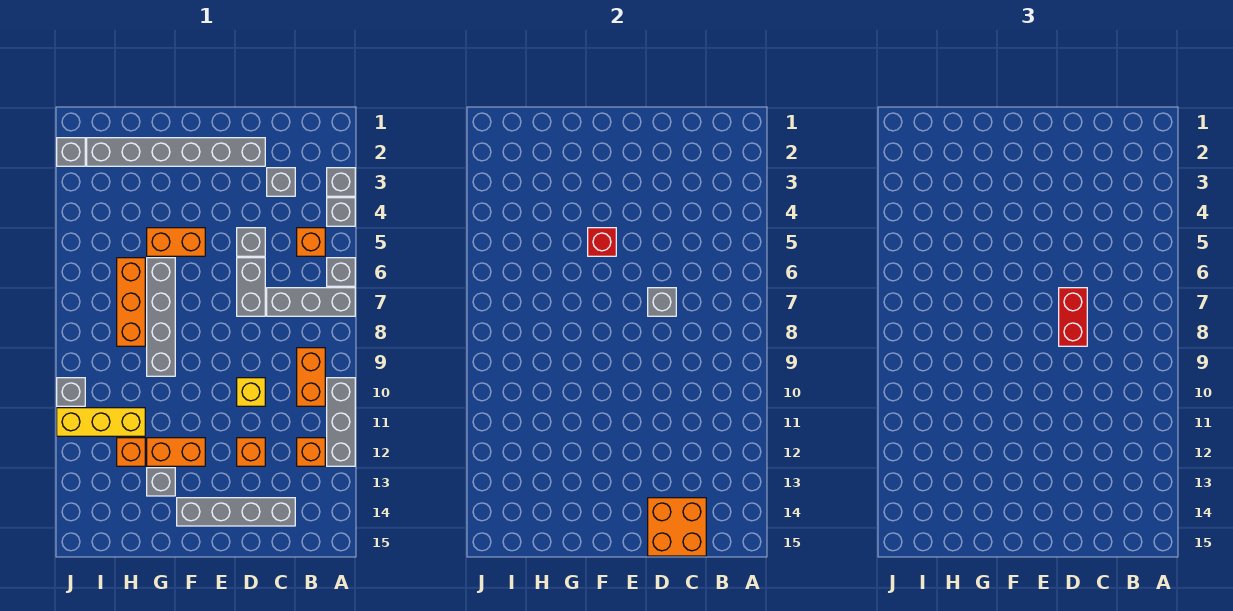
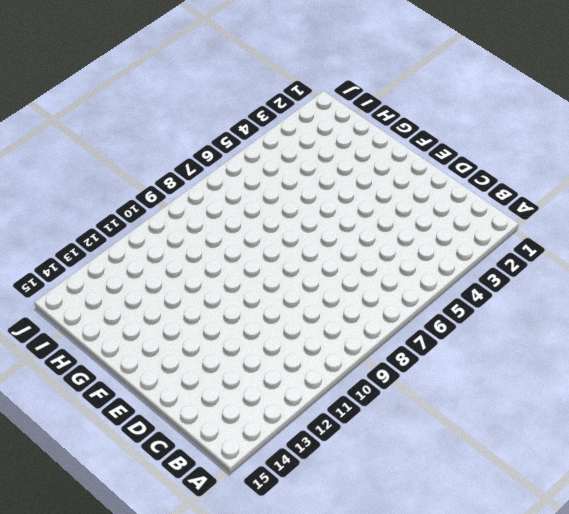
none -> grey brick A3 level 1
none -> grey brick A4 level 1
none -> grey brick A6 level 1

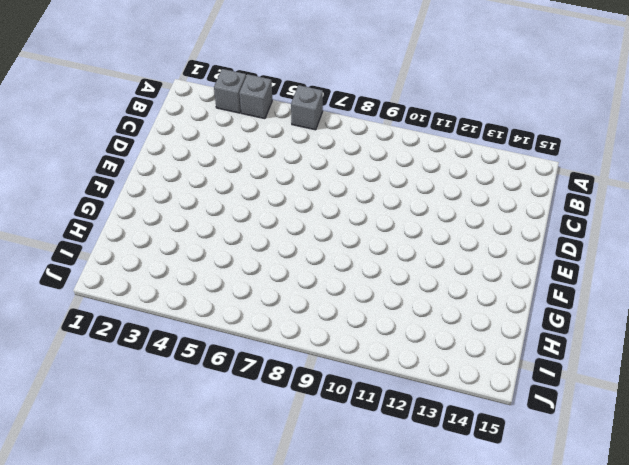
none -> grey brick A7:C7 level 1
none -> grey brick A10:A12 level 1
none -> orange brick B5 level 1

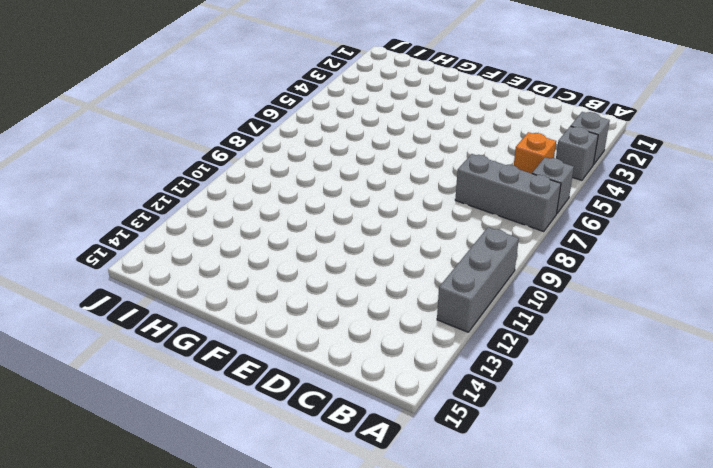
none -> orange brick B9:B10 level 1
none -> orange brick B12 level 1
none -> grey brick C3 level 1

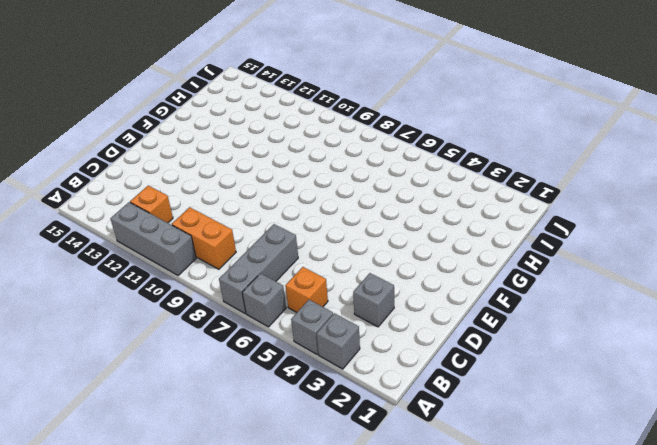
none -> grey brick C14:F14 level 1
none -> grey brick D2:I2 level 1
none -> grey brick D5 level 1

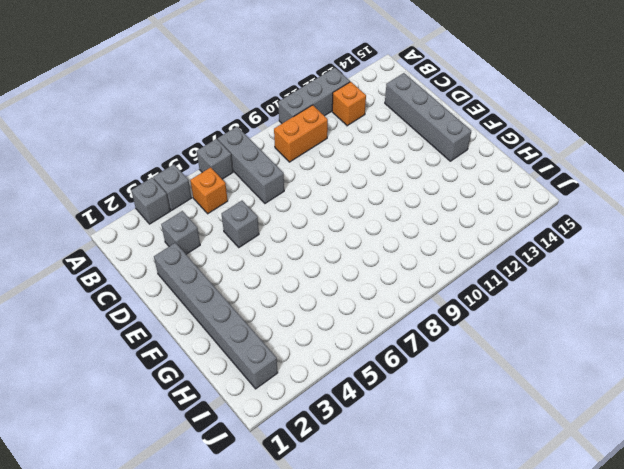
none -> grey brick D6:D7 level 1
none -> yellow brick D10 level 1
none -> orange brick D12 level 1

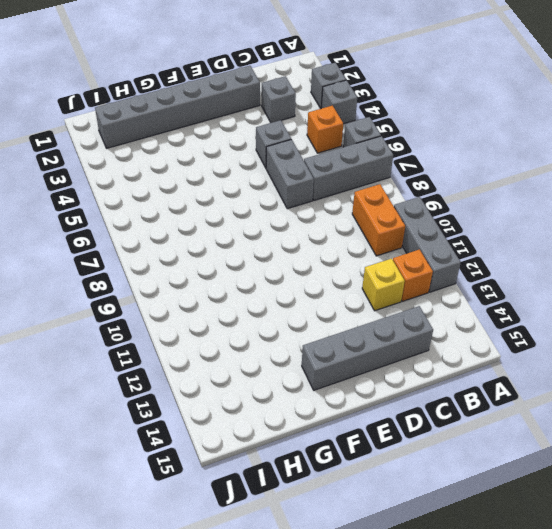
yellow brick C12 level 1 -> yellow brick D10 level 1
none -> orange brick D12 level 1
none -> orange brick F5:G5 level 1
none -> orange brick F12:G12 level 1

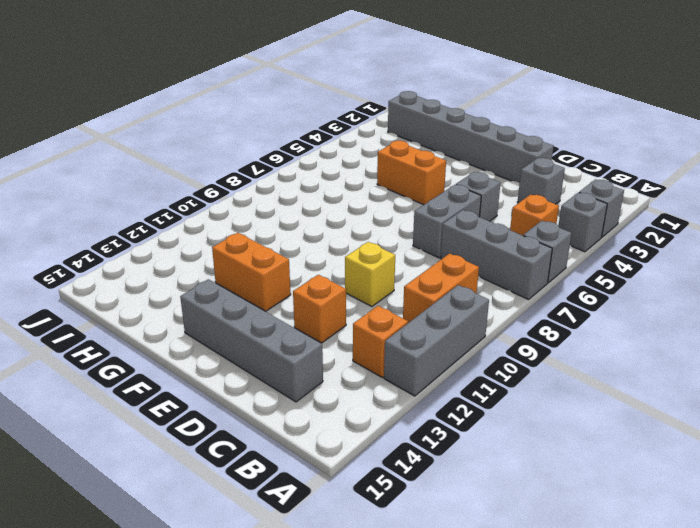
none -> grey brick G6:G9 level 1
none -> grey brick G13 level 1
none -> orange brick H6:H8 level 1

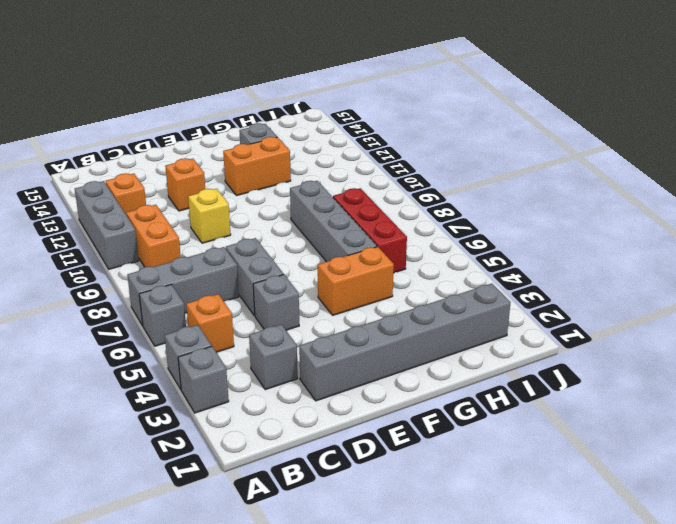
red brick H6:H8 level 1 -> orange brick H6:H8 level 1
none -> grey brick C14:F14 level 1
none -> yellow brick H11:J11 level 1
none -> orange brick H12 level 1

